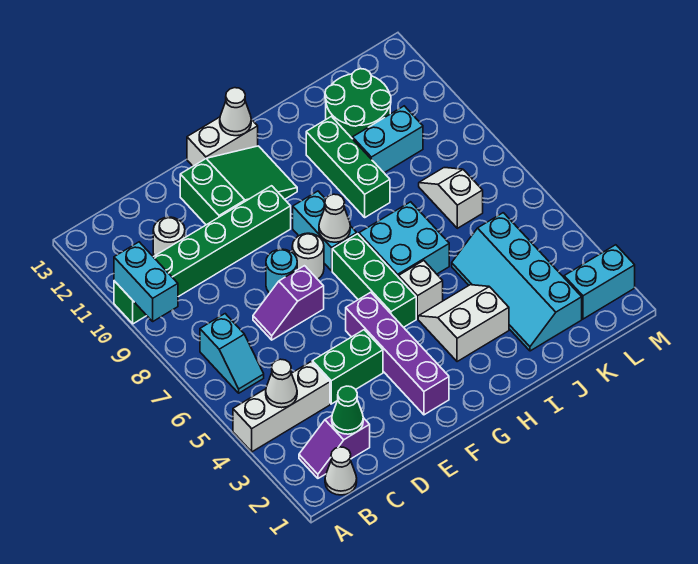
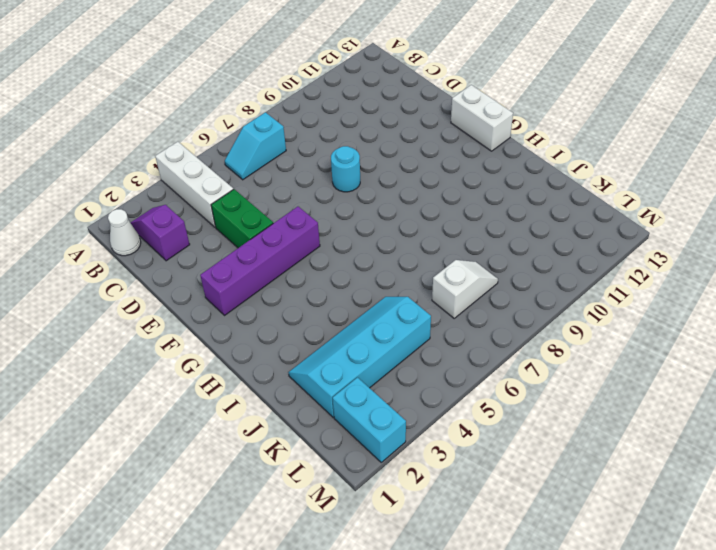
none -> green brick A10:F10 level 1
none -> white round brick C11 level 1
none -> purple slope D7:E7 level 1 top E

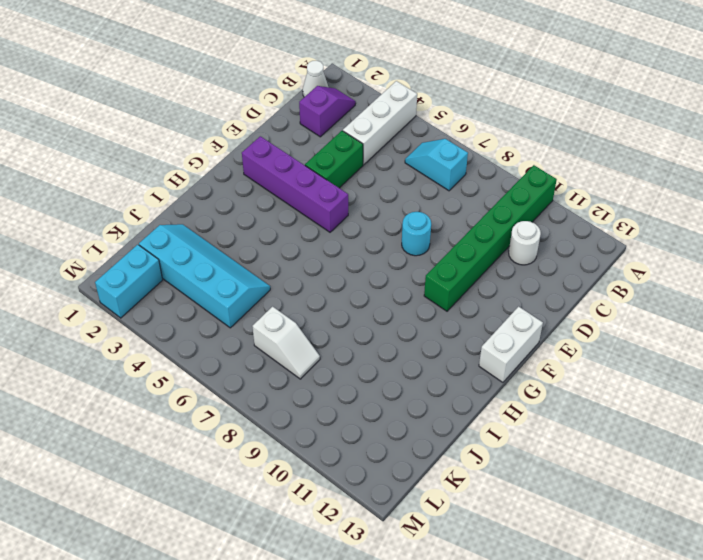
none -> purple slope D7:E7 level 1 top E
none -> green slope E11:G12 level 1 top E
none -> white round brick F8 level 1

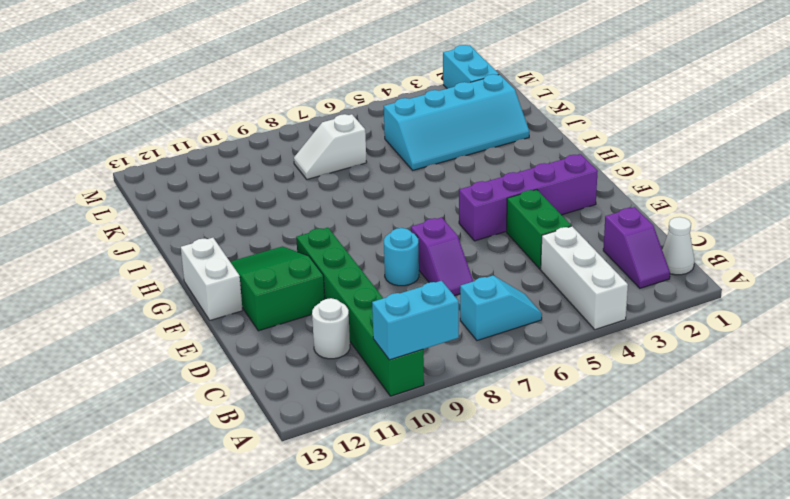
none -> white round brick F8 level 1
none -> green brick G5:G7 level 1
none -> cyan brick G8:G9 level 1

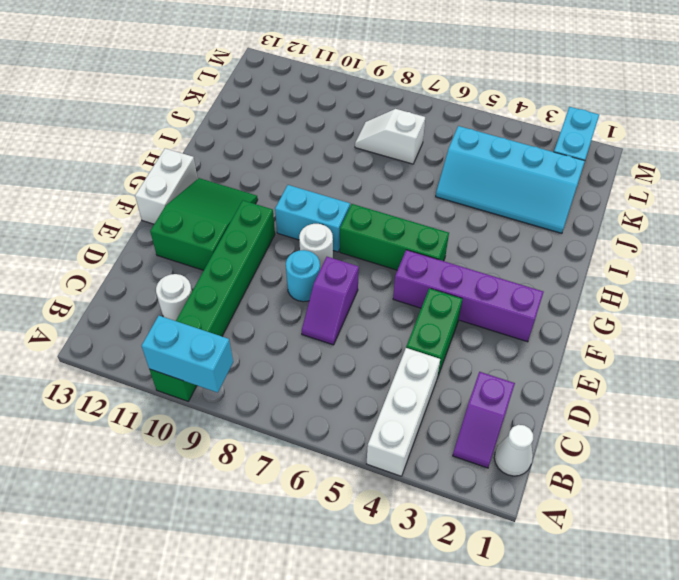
none -> cyan slope B6:B7 level 1 top 7
none -> white slope H3:I4 level 1 top 3
none -> white brick H5 level 1

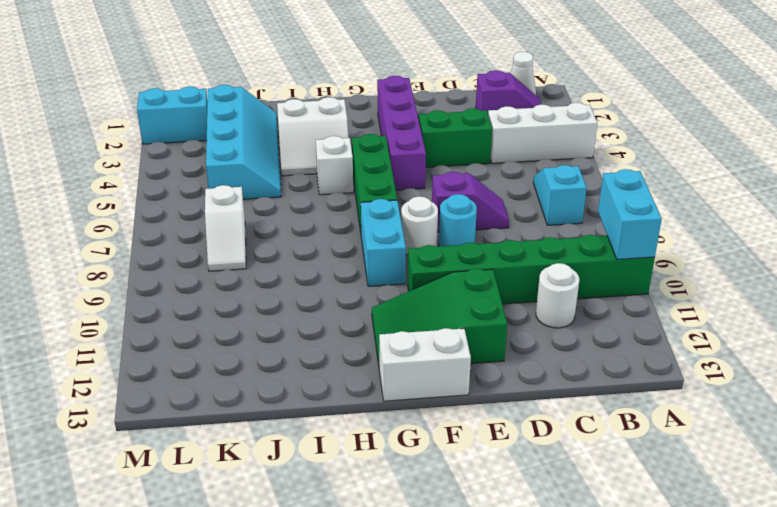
none -> cyan brick H6:I7 level 1
none -> green brick I9:I11 level 1
none -> cyan brick J10:K10 level 1

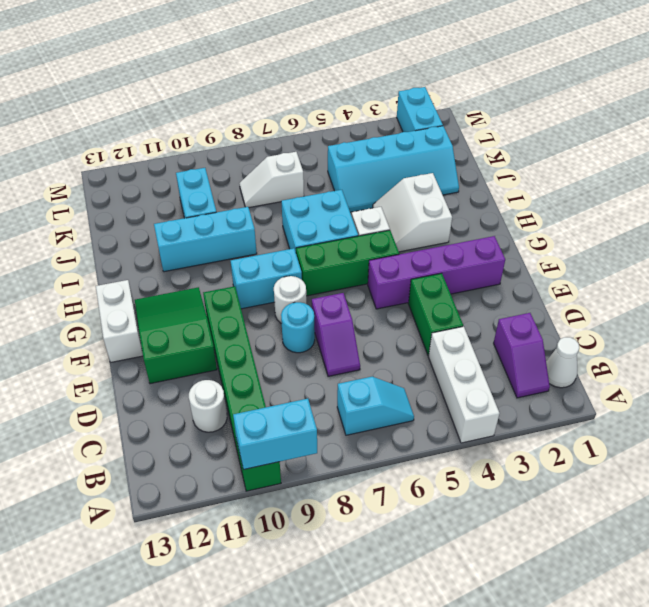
cyan brick I9:I11 level 1 -> green brick I9:I11 level 1
none -> green round brick J11:K12 level 1
none -> white cone B4 level 2
none -> green cone C2 level 2

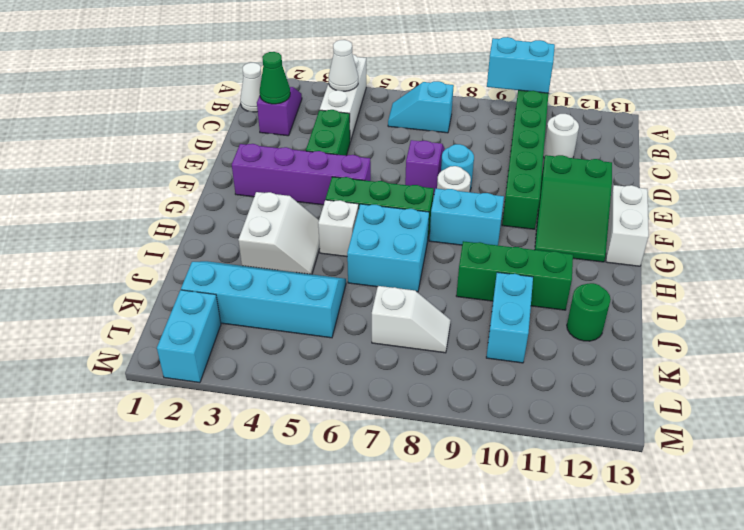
green round brick J12 level 1 -> green round brick J11:K12 level 1
none -> white cone G8 level 2
none -> white cone G13 level 2

